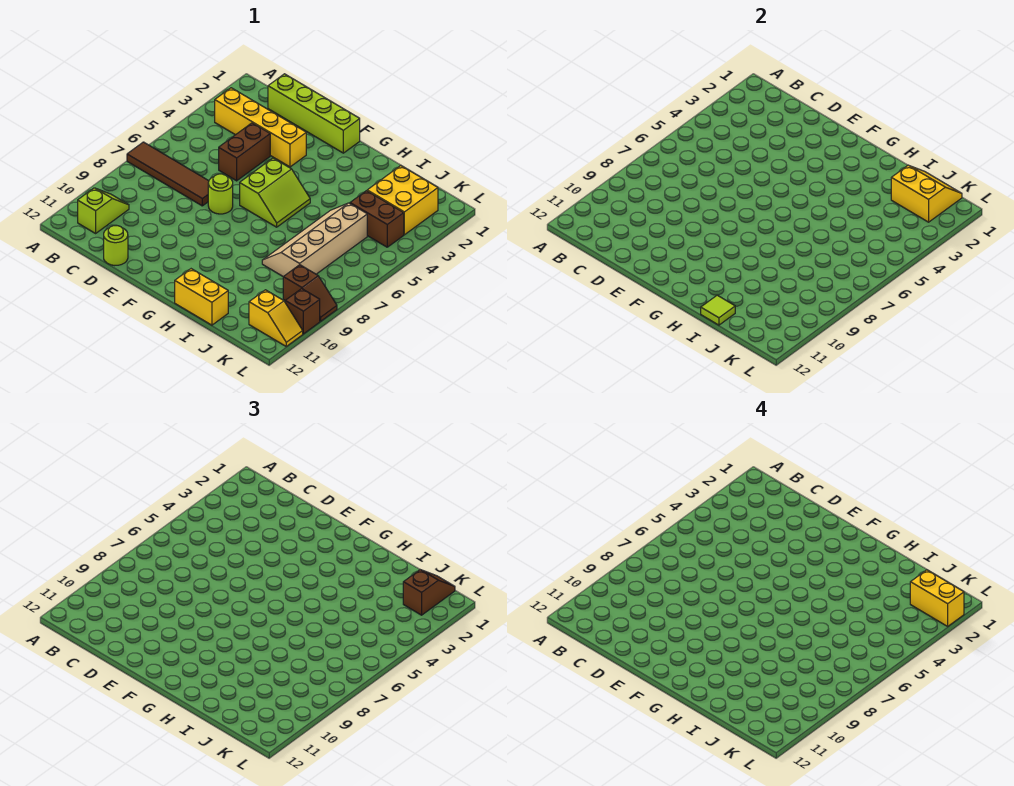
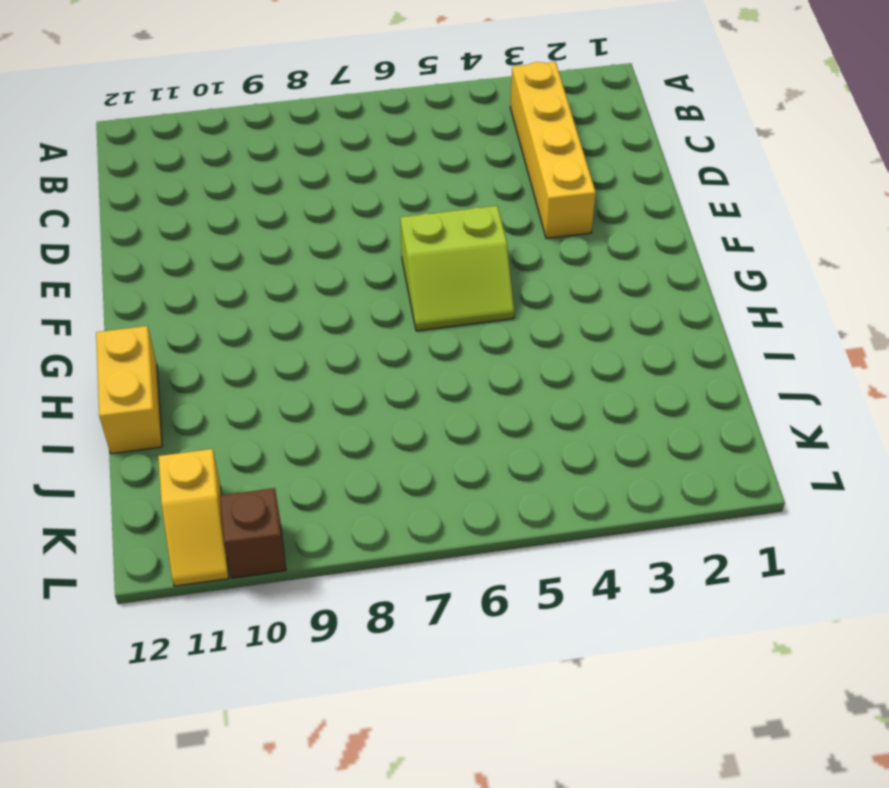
none -> brown tile A7:D7 level 1
none -> lime slope B10:B11 level 1 top 11
none -> lime brick C1:F1 level 1

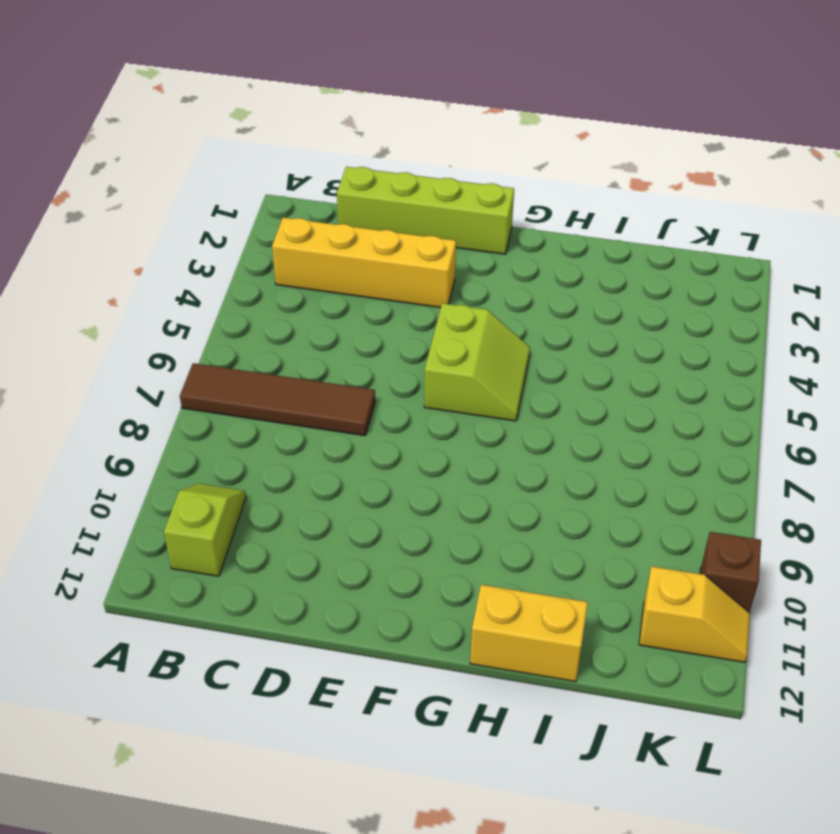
none -> brown brick D4:D5 level 1
none -> lime round brick D12 level 1
none -> lime round brick E7 level 1

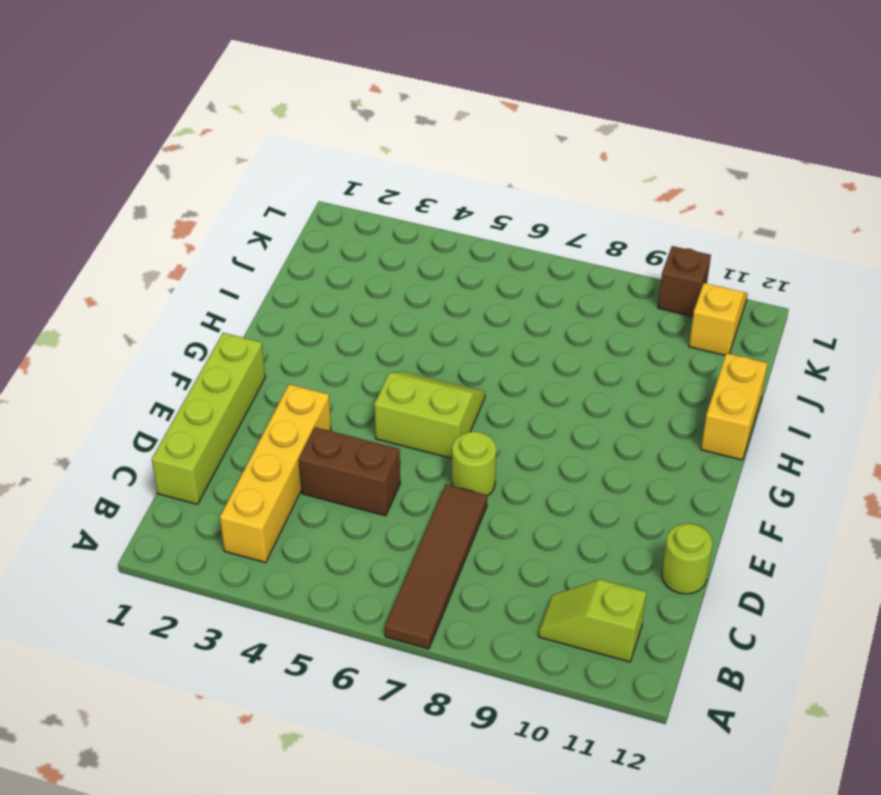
none -> tan slope I5:J8 level 1 top J
none -> yellow brick J2:K3 level 1
none -> brown brick J4:K4 level 1

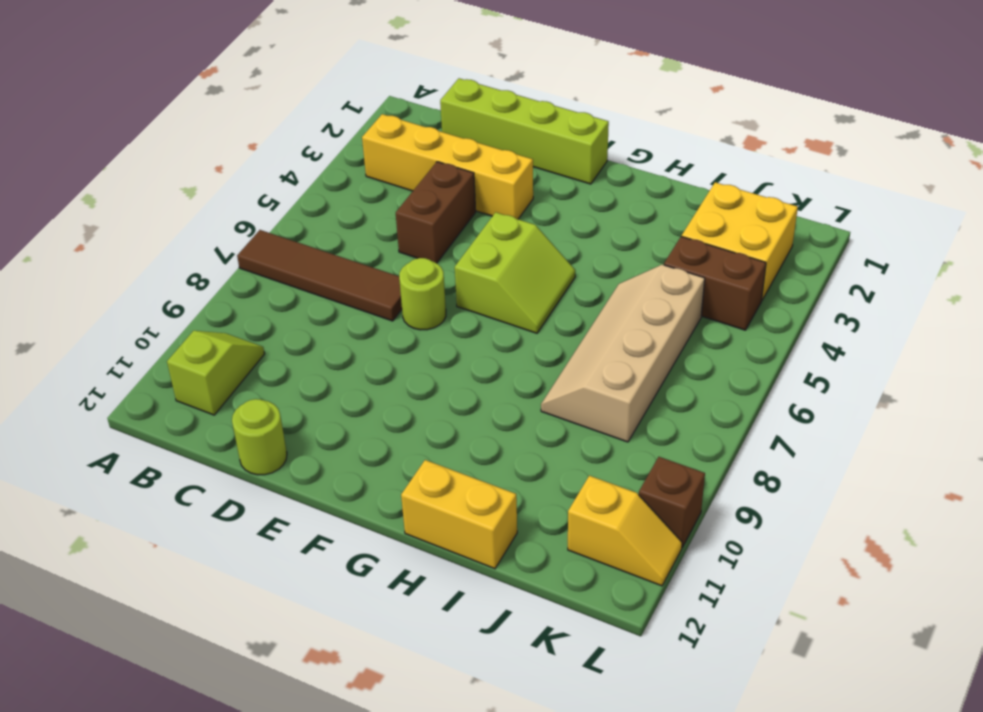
none -> brown slope K9:L9 level 1 top K
none -> lime tile I12 level 2
none -> yellow slope J1:K2 level 2 top 2

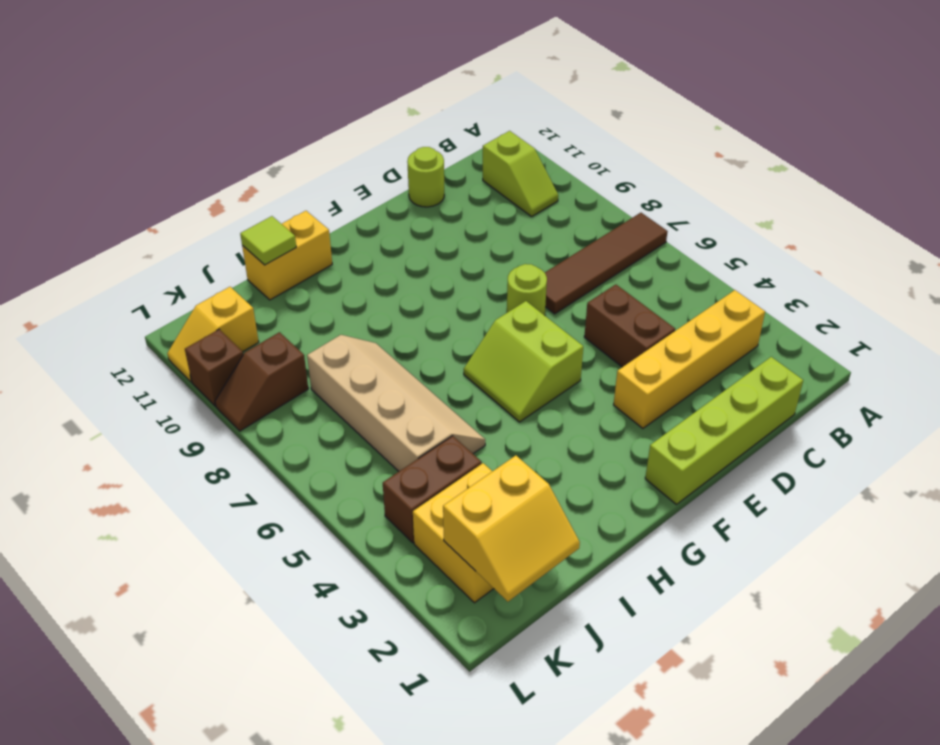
none -> brown slope K1:K2 level 3 top 2
none -> yellow brick K2:L2 level 4

